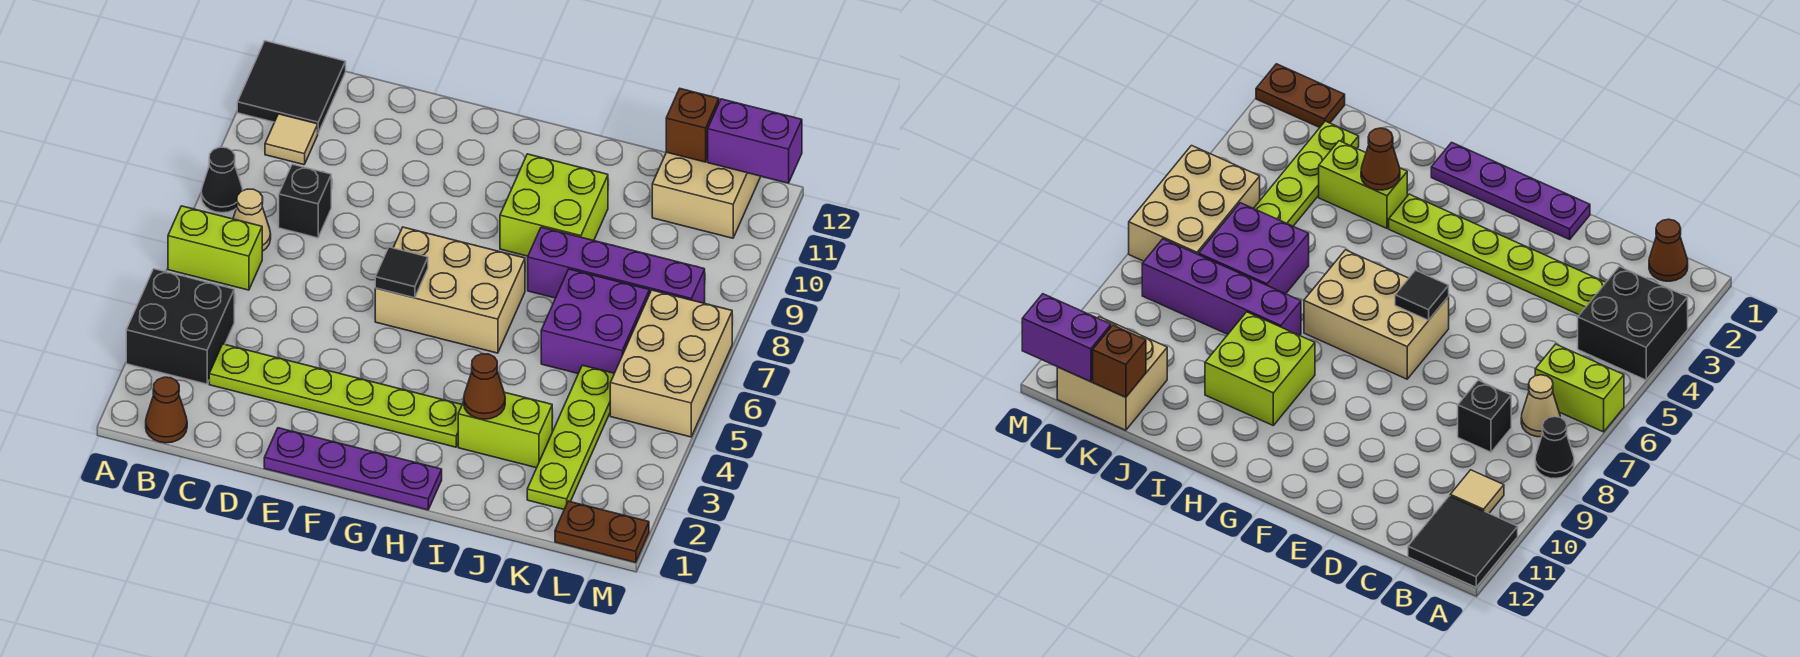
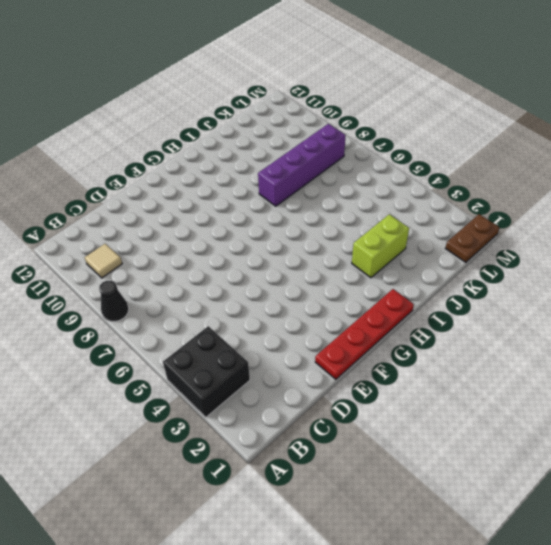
red plate E1:H1 level 1 -> purple plate E1:H1 level 1
none -> lime brick A6:B6 level 1
none -> black tile A11:B12 level 1
none -> brown cone B1 level 1

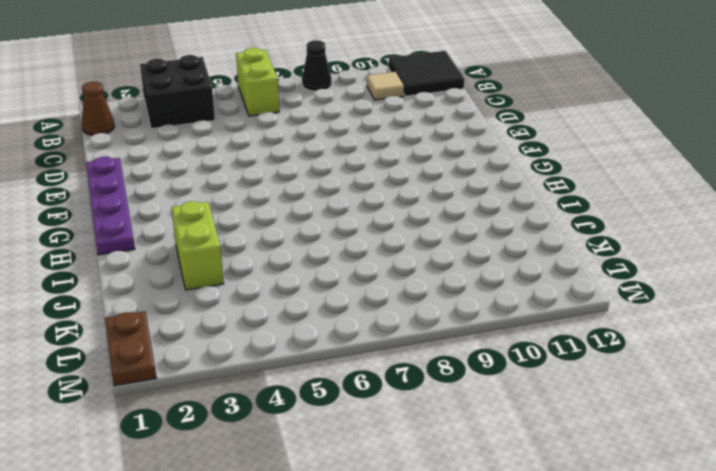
none -> tan cone B7 level 1
none -> lime plate C3:H3 level 1
none -> black brick C8 level 1

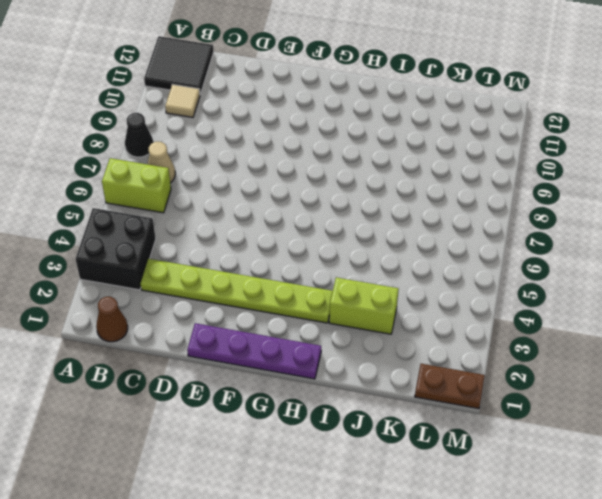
none -> black brick C8 level 1
none -> tan brick F6:H7 level 1
none -> lime brick H9:I10 level 1

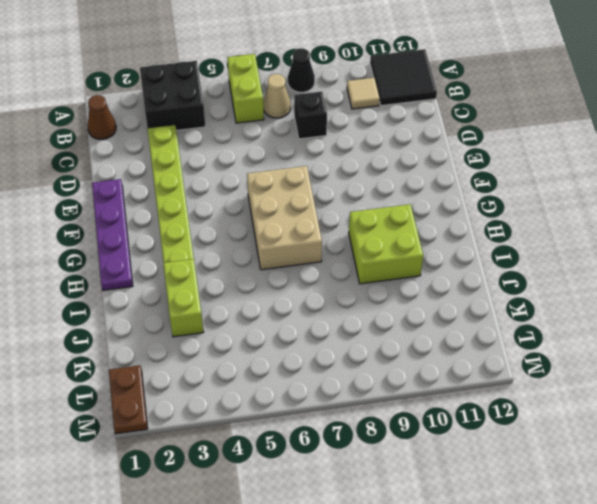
none -> purple brick I8:L8 level 1
none -> purple brick J6:K7 level 1
none -> lime plate K2:K5 level 1

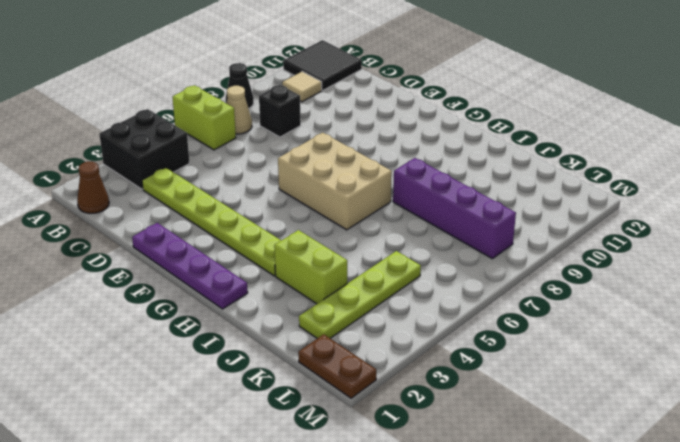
none -> lime brick H9:I10 level 1
none -> purple brick J6:K7 level 1
none -> tan brick K11:L12 level 1

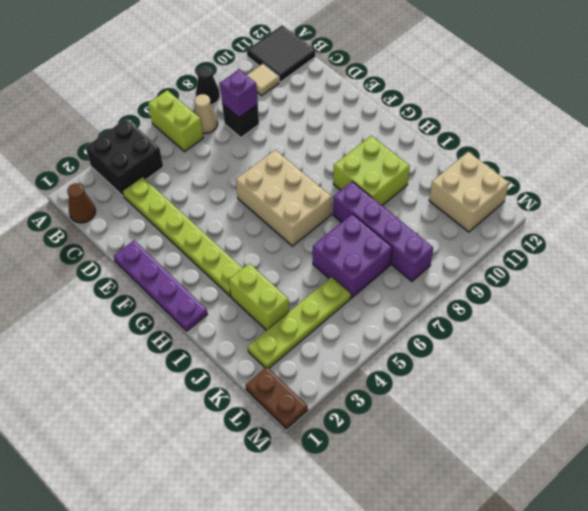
purple brick C8 level 2 -> none
none -> tan brick L5:M7 level 1
none -> black tile F6 level 2
none -> brown cone I3 level 2

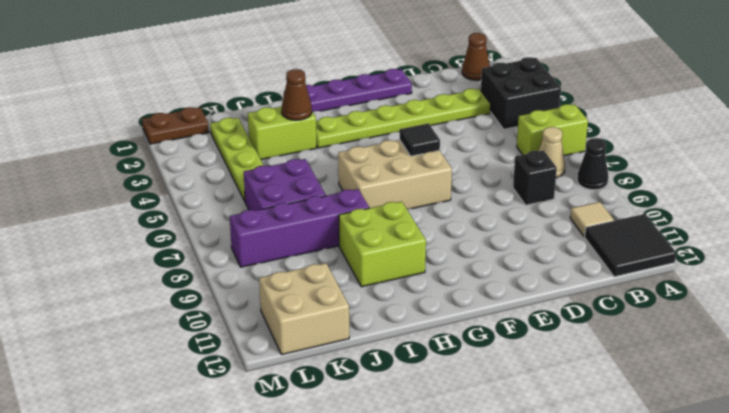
none -> tan brick L5:M7 level 1
none -> brown brick K12 level 2
none -> purple brick L12:M12 level 2

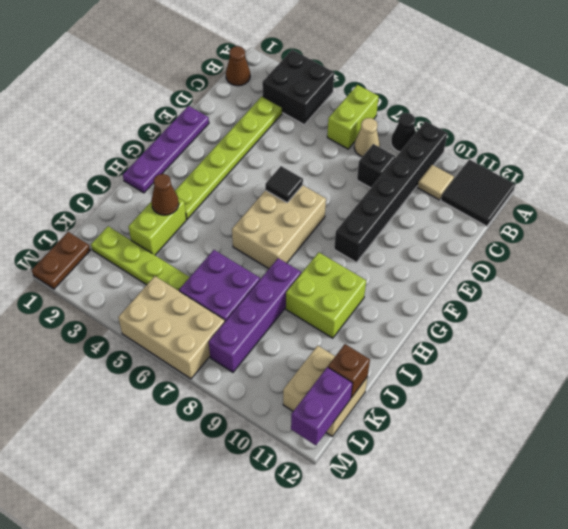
black brick A9:F9 level 1 -> none

